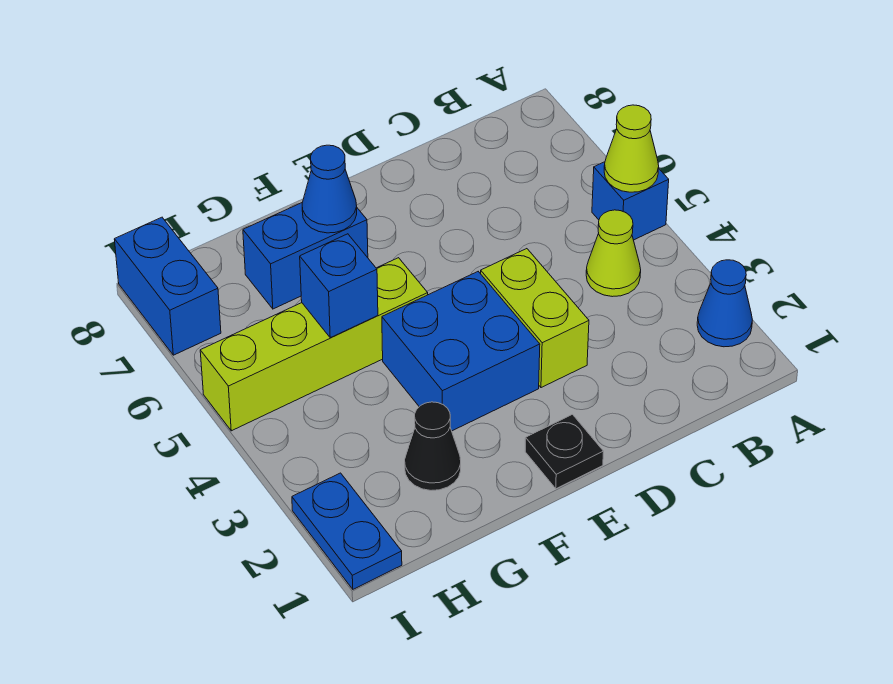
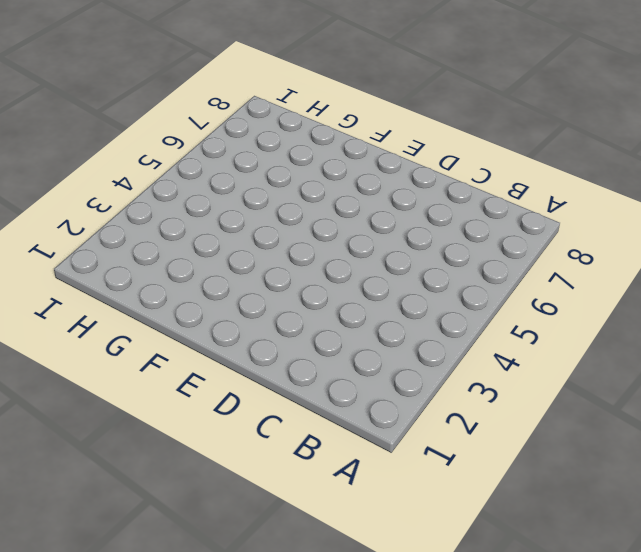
none -> blue cone A2 level 1
none -> blue brick A5 level 1
none -> lime cone B4 level 1

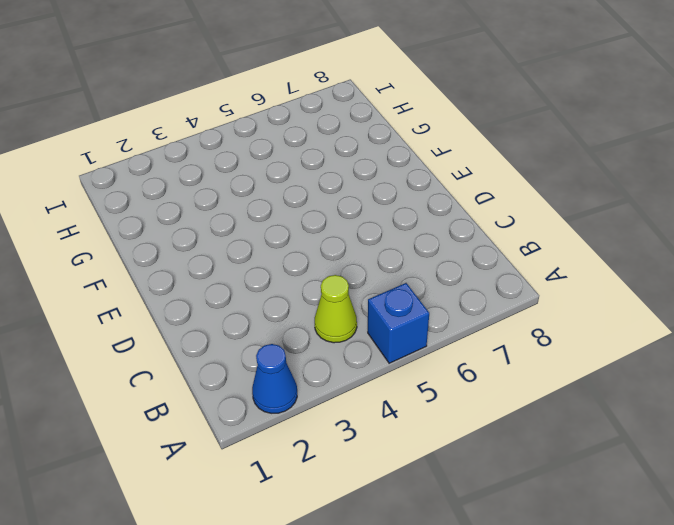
none -> lime brick D3:D4 level 1
none -> black plate E1 level 1
none -> blue brick E3:F4 level 1

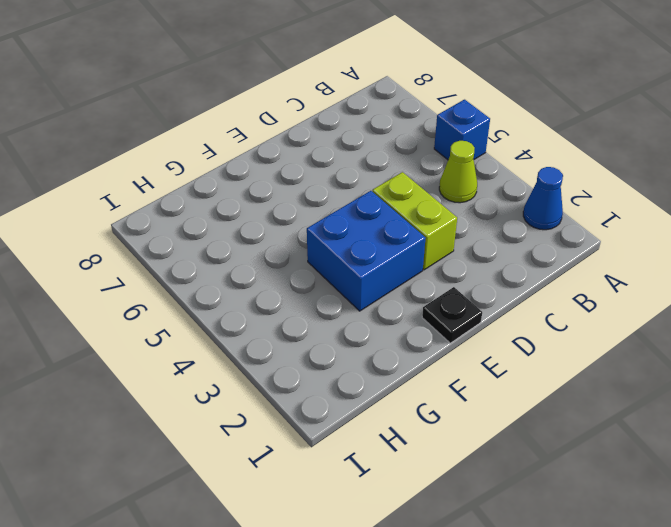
none -> lime brick F5:I5 level 1
none -> blue brick F7:G7 level 1
none -> black cone G2 level 1

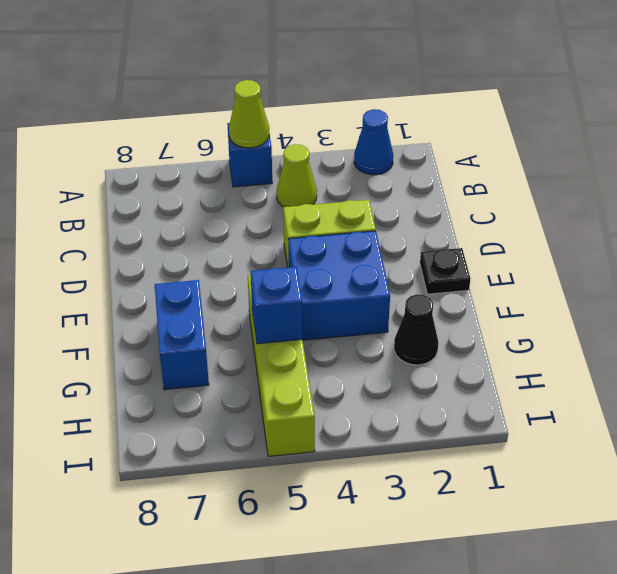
none -> blue plate I1:I2 level 1
none -> blue brick I7:I8 level 1
none -> blue cone F7 level 2

